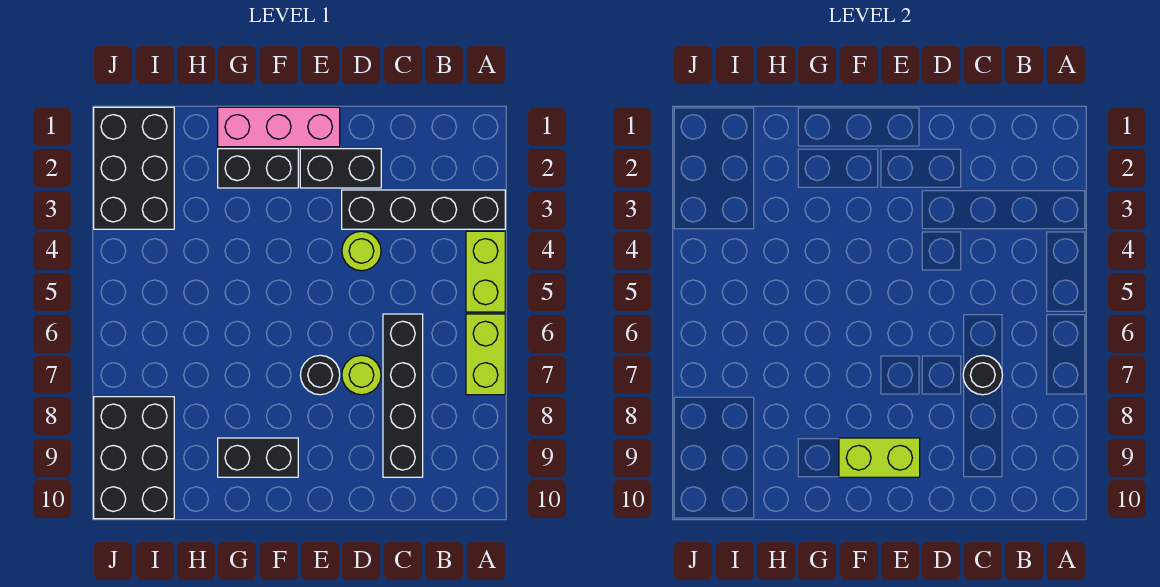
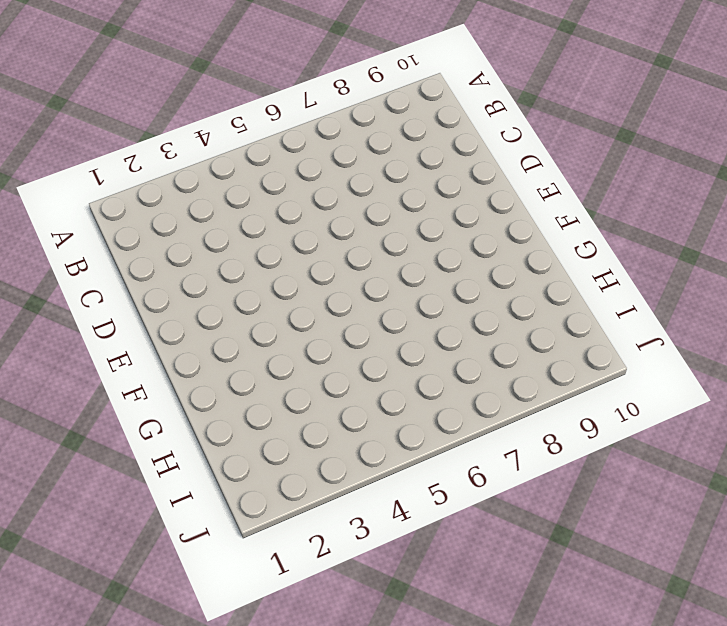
none -> black brick A3:D3 level 1
none -> lime brick A4:A5 level 1
none -> lime brick A6:A7 level 1

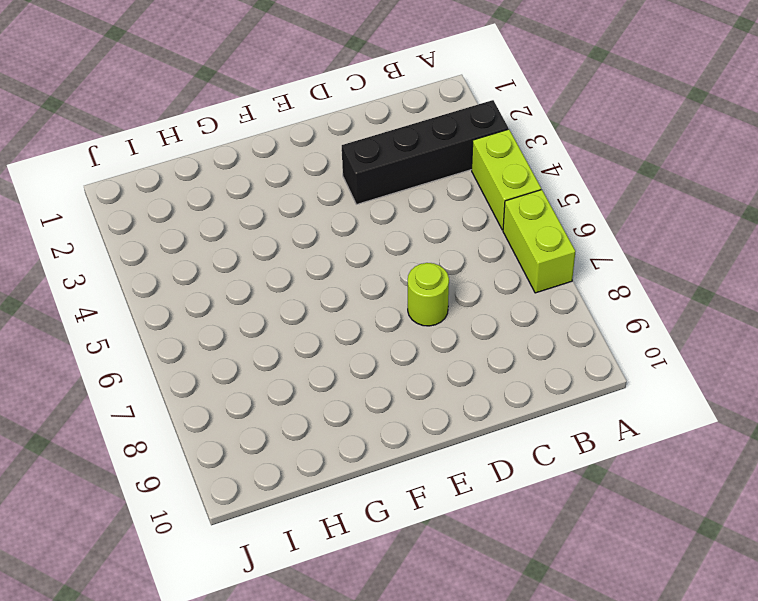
none -> black brick C6:C9 level 1
none -> black brick D2:E2 level 1
none -> lime round brick D4 level 1

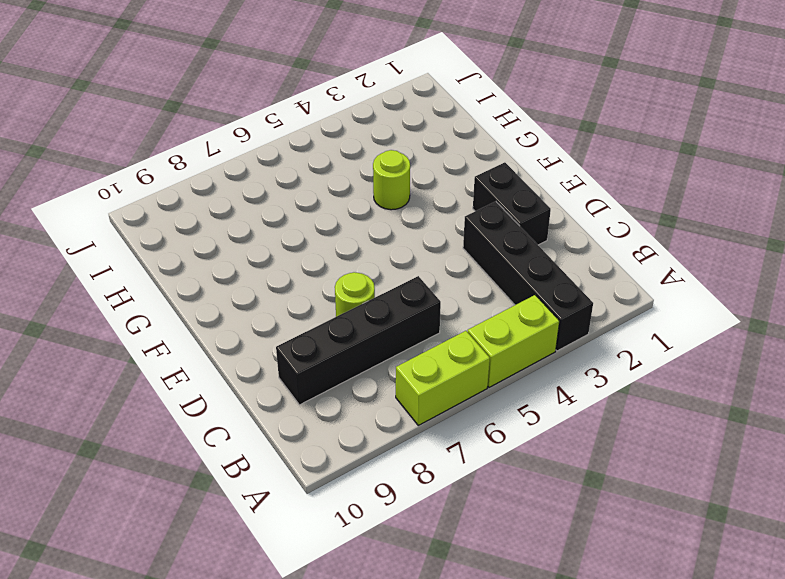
lime round brick G4 level 1 -> lime round brick D4 level 1
none -> pink brick E1:G1 level 1
none -> black round brick E7 level 1
none -> black brick F2:G2 level 1

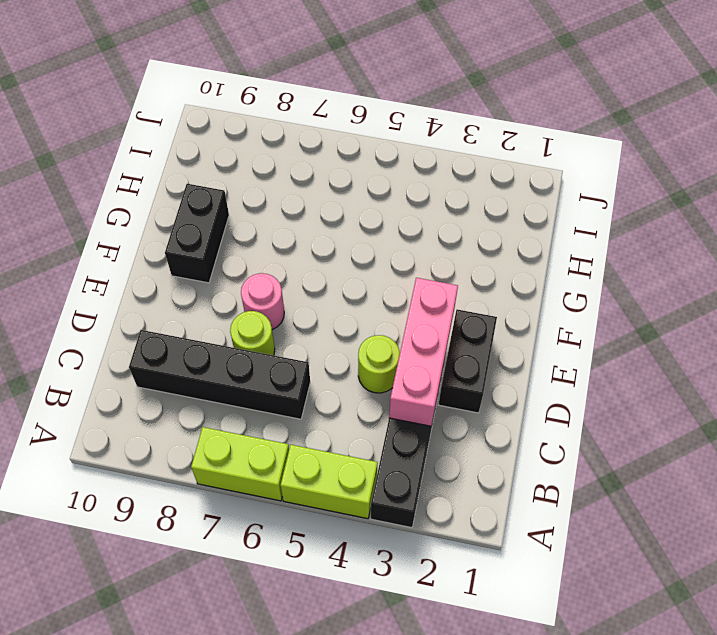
pink brick C3:E3 level 2 -> pink brick E1:G1 level 1
pink round brick E7 level 1 -> black round brick E7 level 1
none -> black brick F2:G2 level 1
none -> black brick I1:J3 level 1
none -> black brick I8:J10 level 1

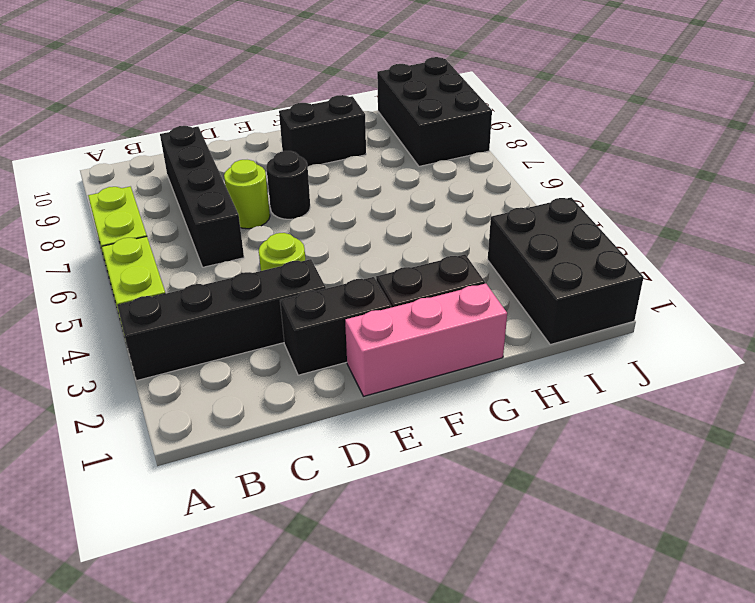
none -> black round brick C7 level 2
none -> lime brick E9:F9 level 2

